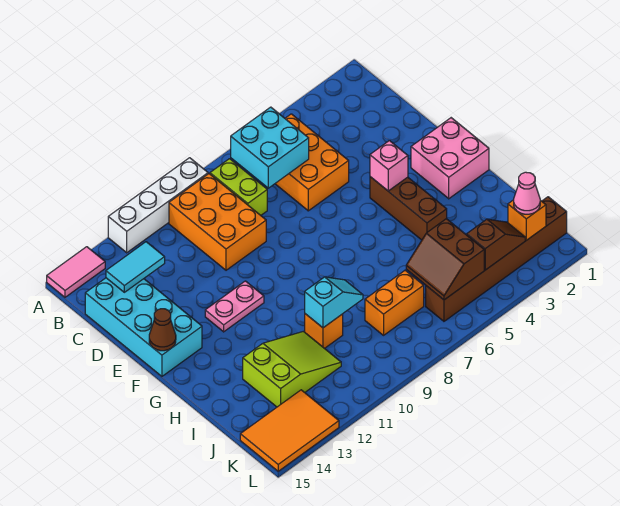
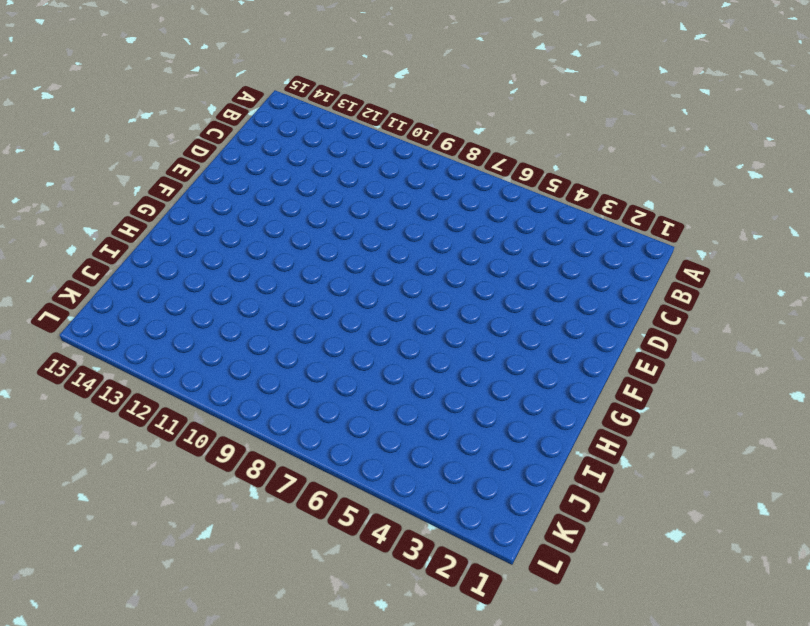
none -> white brick A9:A12 level 1
none -> pink tile A14:A15 level 1
none -> orange brick B5:D6 level 1

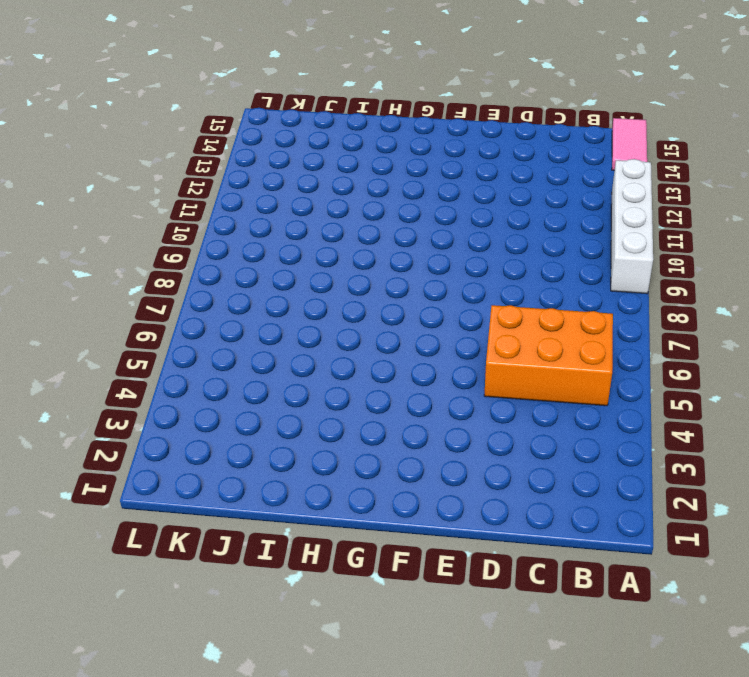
none -> lime brick B8:C8 level 1
none -> orange brick B9:D10 level 1
none -> cyan brick C14:F15 level 1

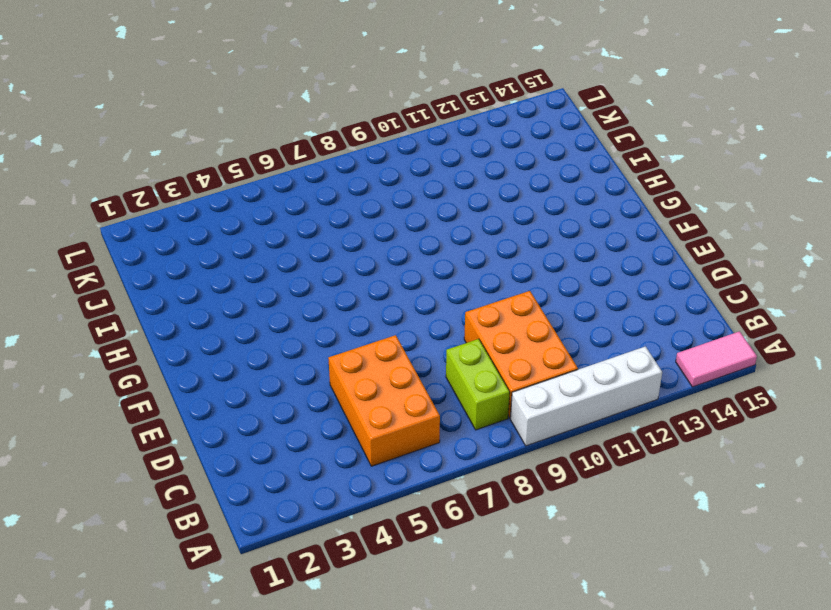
none -> cyan brick C14:F15 level 1
none -> pink brick F1:G2 level 1
none -> brown brick F4:H4 level 1

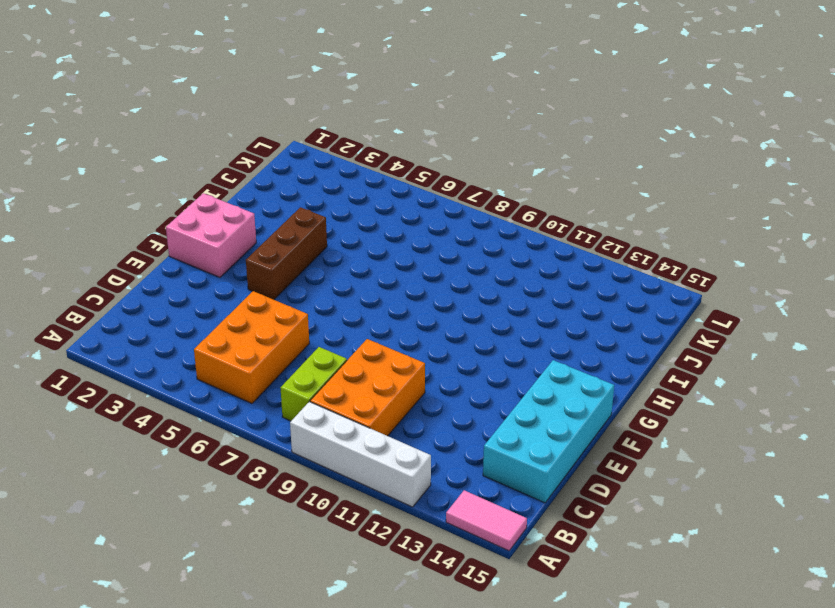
none -> pink plate F11:F12 level 1
none -> orange brick I10 level 1
none -> lime slope I11:J13 level 1 top 13

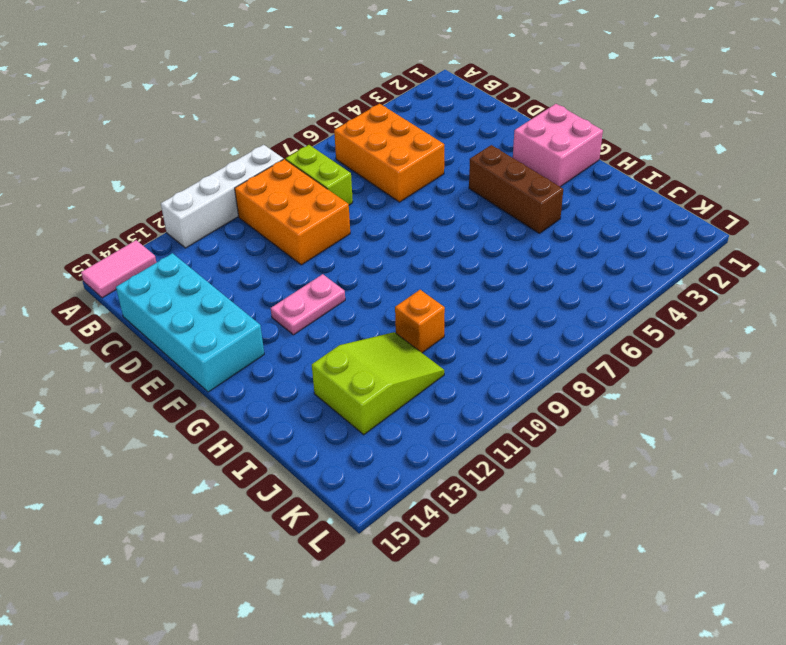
none -> orange brick J7:J8 level 1
none -> brown brick K1:K6 level 1
none -> orange tile K13:L15 level 1

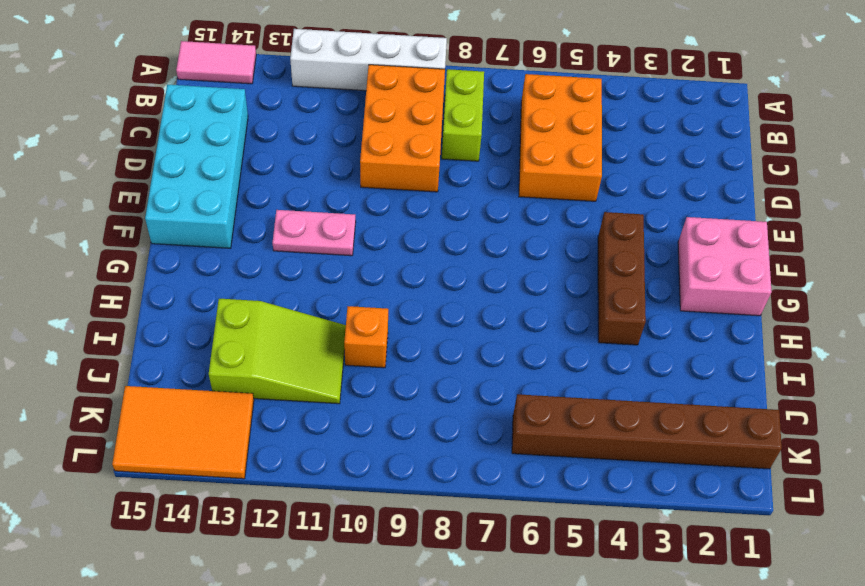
none -> orange brick J7:J8 level 1
none -> cyan brick B6:C7 level 2
none -> cyan tile C13:C14 level 2

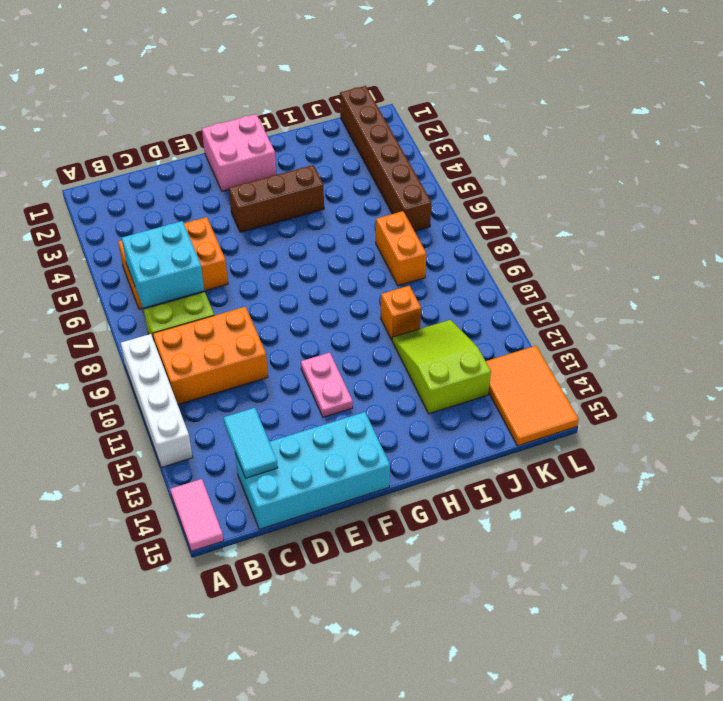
none -> pink brick F4 level 2
none -> brown cone F15 level 2
none -> cyan slope I9:I10 level 2 top 10

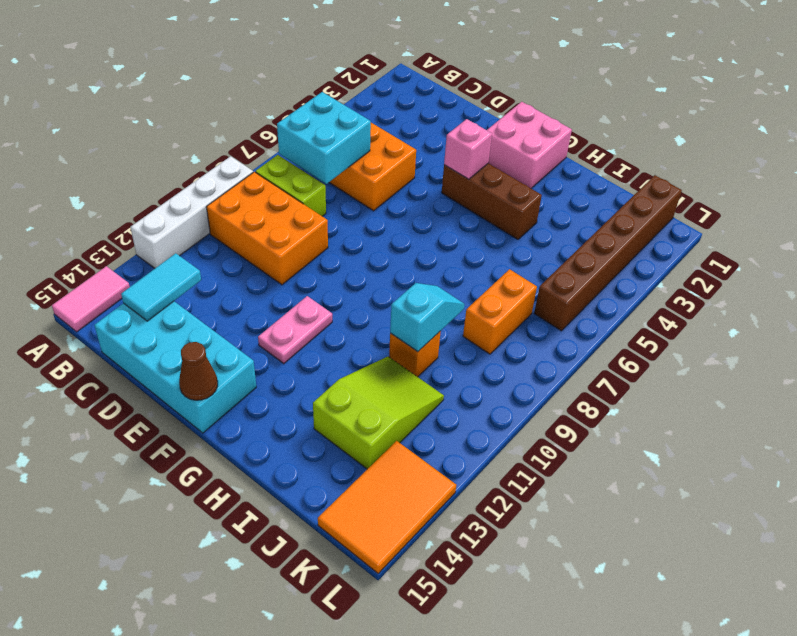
none -> brown slope J5:K6 level 2 top 5
none -> orange brick K2 level 2
none -> brown slope K3:K4 level 2 top 4

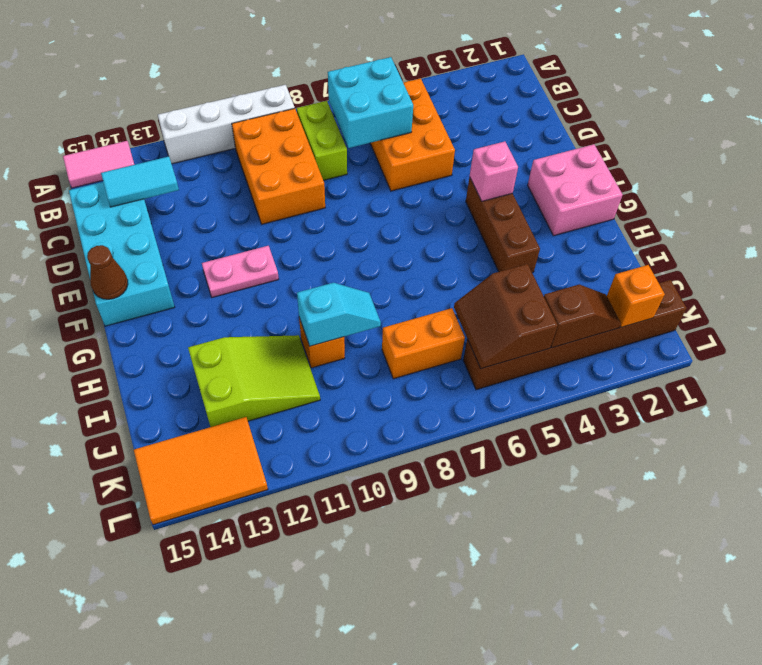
none -> pink cone K2 level 3

